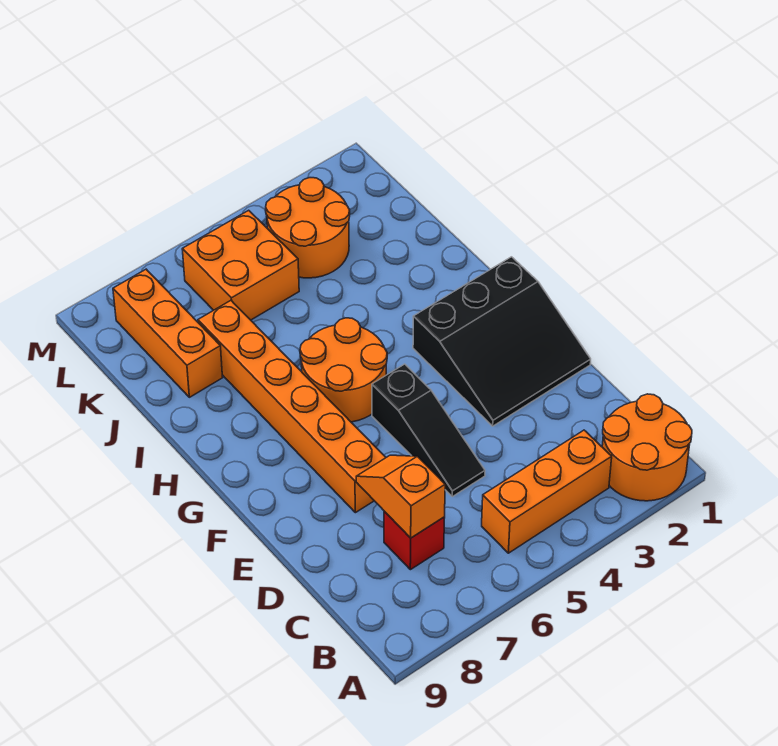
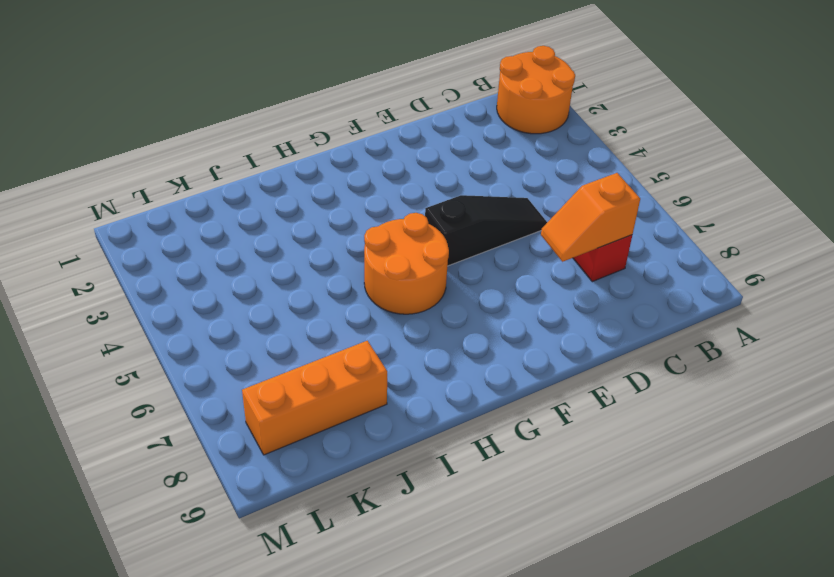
none -> orange brick B3:B5 level 1
none -> black slope E1:G3 level 1 top G

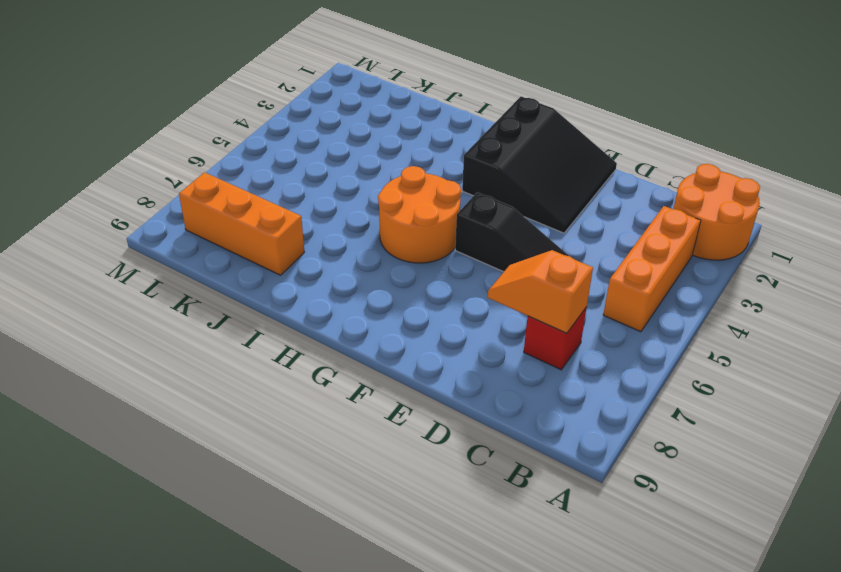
none -> orange brick E7:J7 level 1
none -> orange round brick K3:L4 level 1

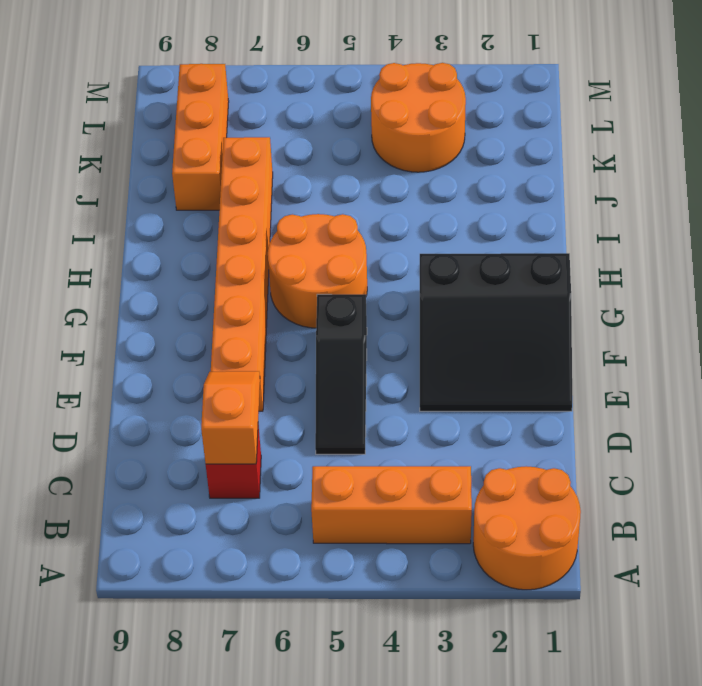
none -> orange brick K5:L6 level 1

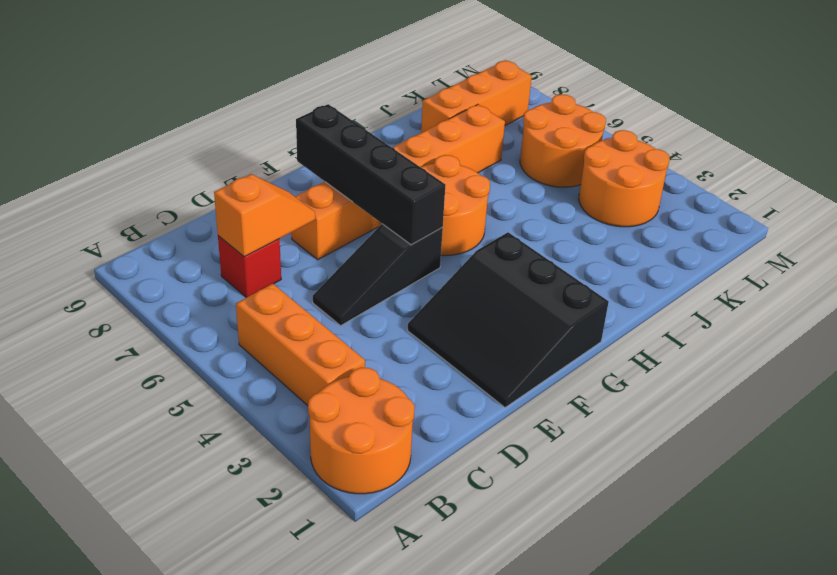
black brick F5:F8 level 2 -> none
orange round brick K5:L6 level 1 -> orange brick K5:L6 level 1

